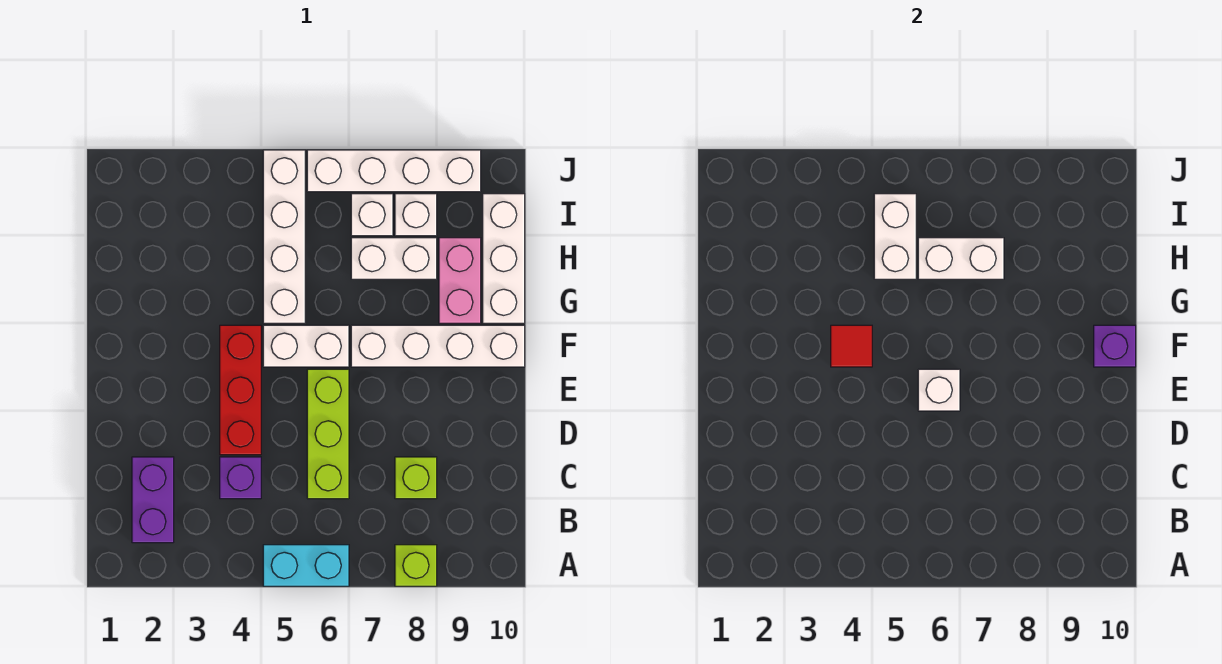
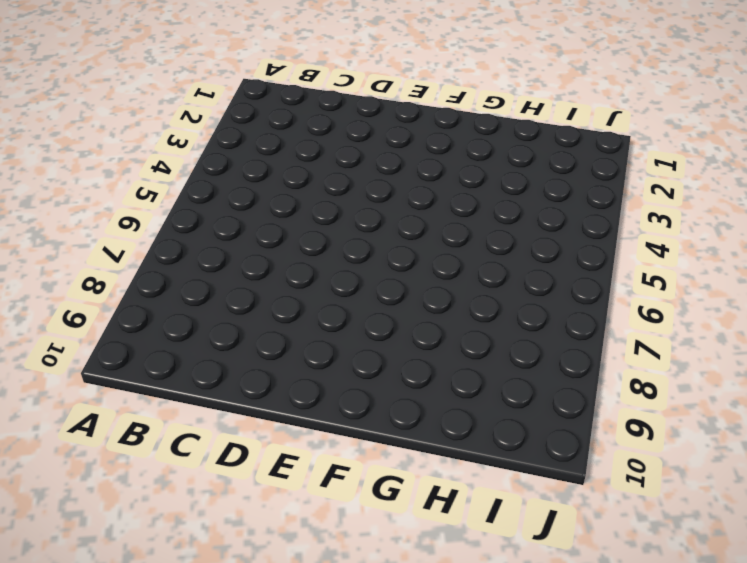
none -> cyan brick A5:A6 level 1
none -> lime brick A8 level 1
none -> purple brick B2:C2 level 1

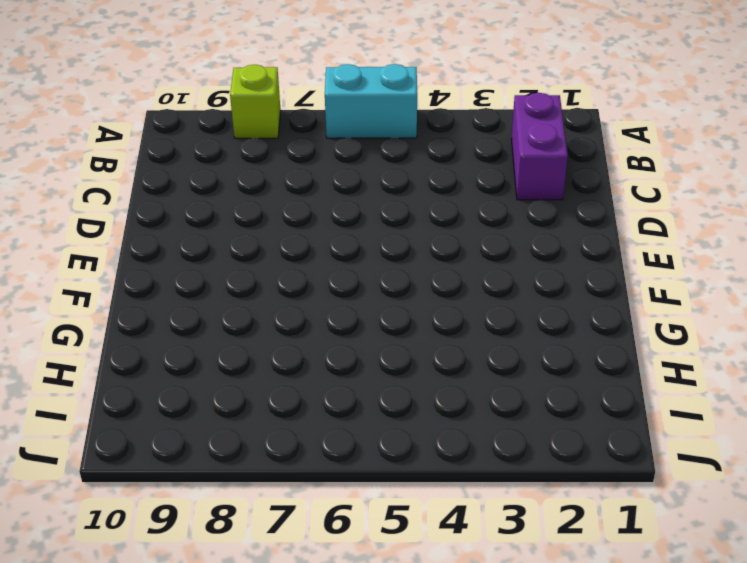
none -> purple brick C4 level 1
none -> lime brick C6:E6 level 1
none -> lime brick C8 level 1

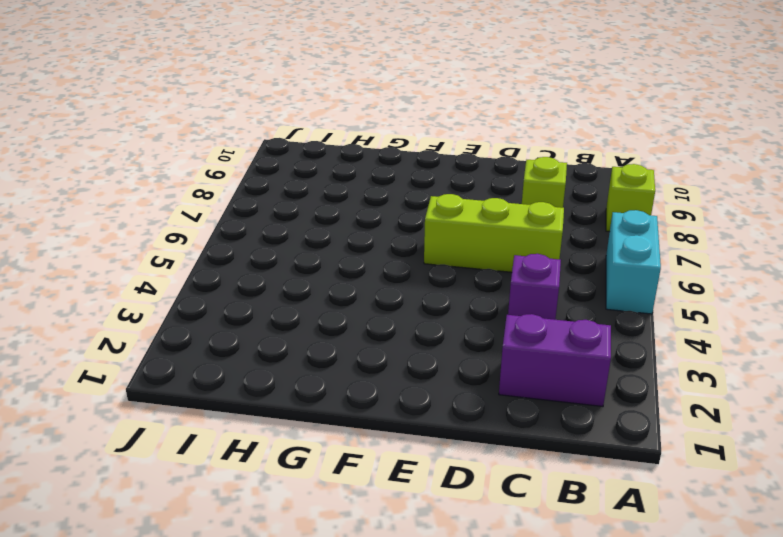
none -> red brick D4:F4 level 1
none -> white brick F5:F6 level 1
none -> white brick F7:F10 level 1

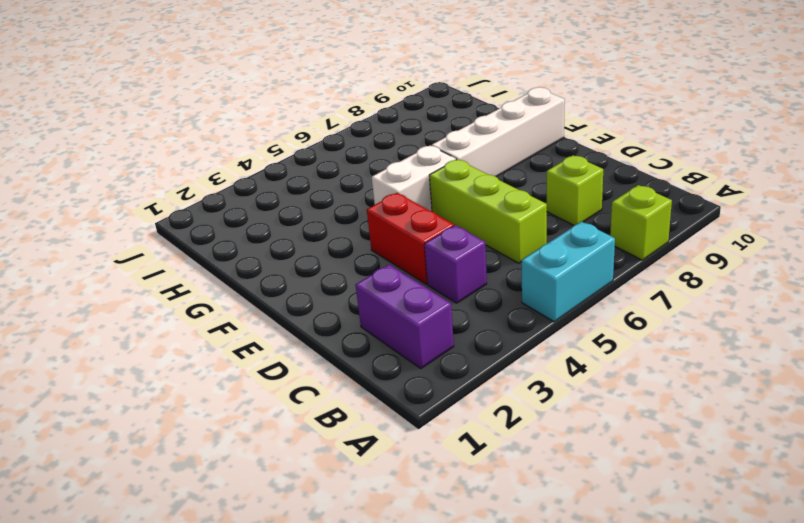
red brick D4:E4 level 1 -> red brick D4:F4 level 1
none -> white brick G5:J5 level 1
none -> pink brick G9:H9 level 1
none -> white brick G10:I10 level 1

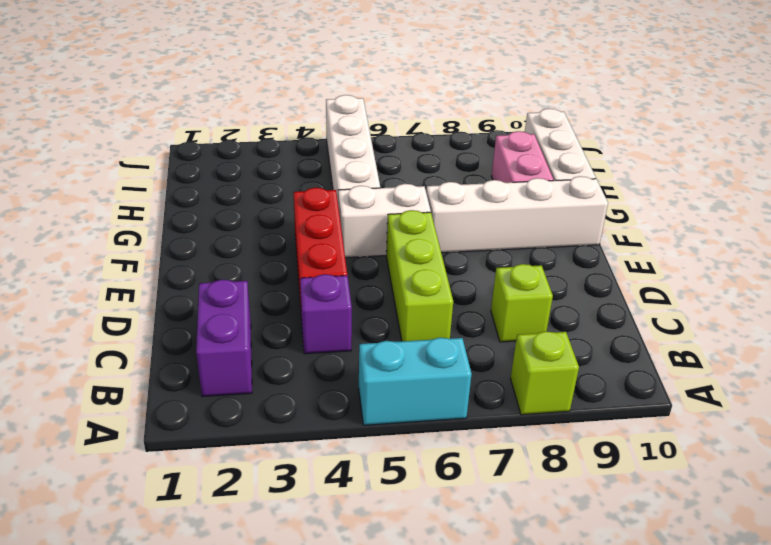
none -> white brick H7:H8 level 1
none -> white brick I7 level 1
none -> white brick I8 level 1

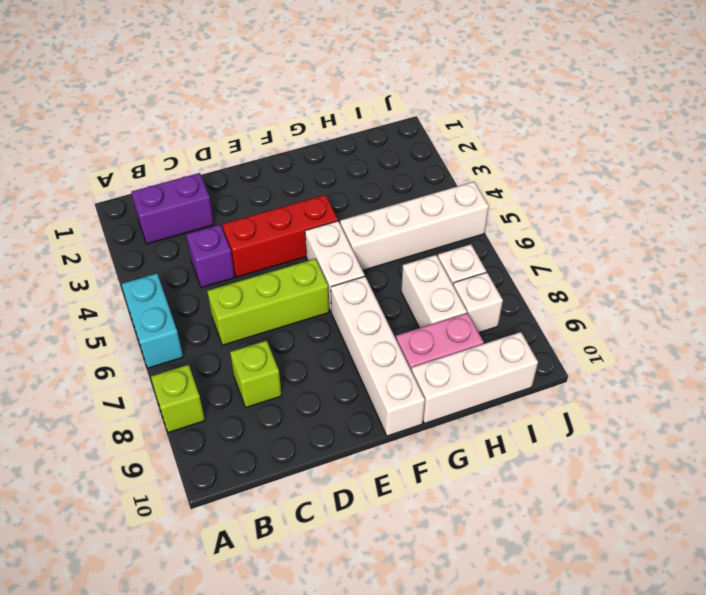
none -> white brick J6:J9 level 1
none -> white brick E6 level 2
none -> red tile F4 level 2

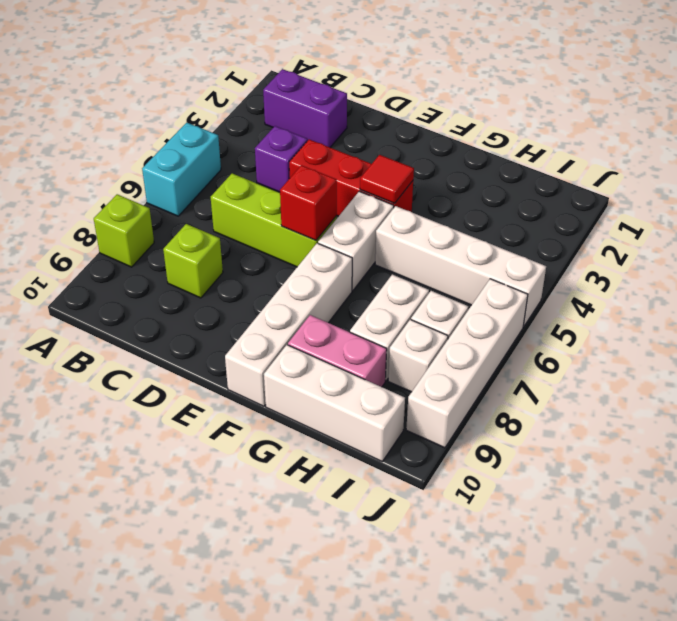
red brick E6 level 2 -> white brick E6 level 2
none -> purple brick F10 level 2
none -> white brick H5:I5 level 2
none -> white brick H6:H7 level 2

